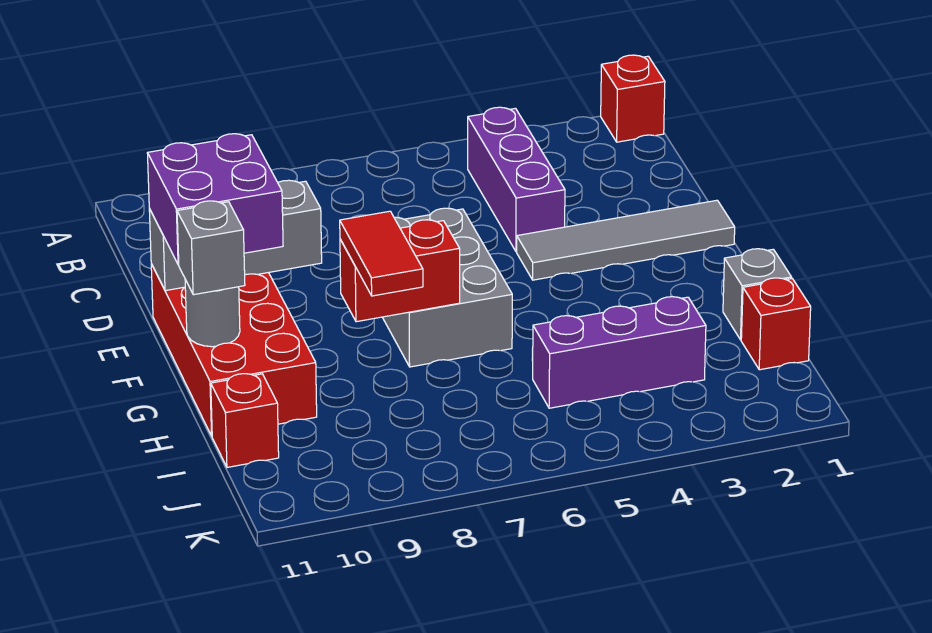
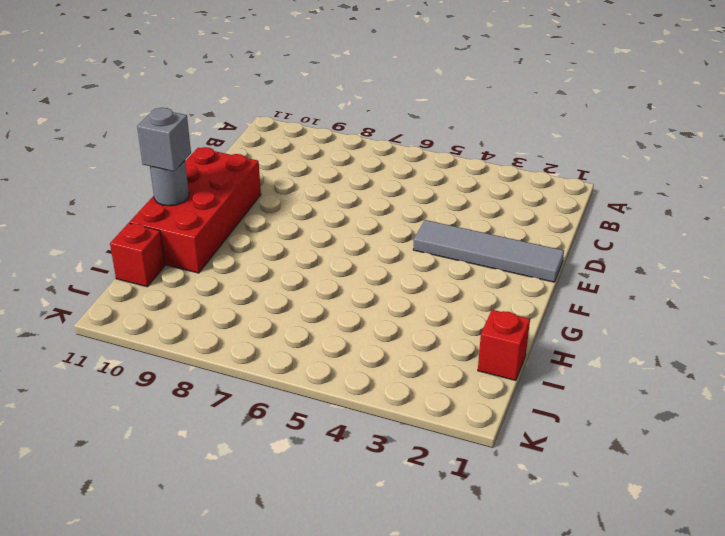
none -> red brick A1 level 1
none -> purple brick B4:D4 level 1
none -> grey brick E6:G7 level 1

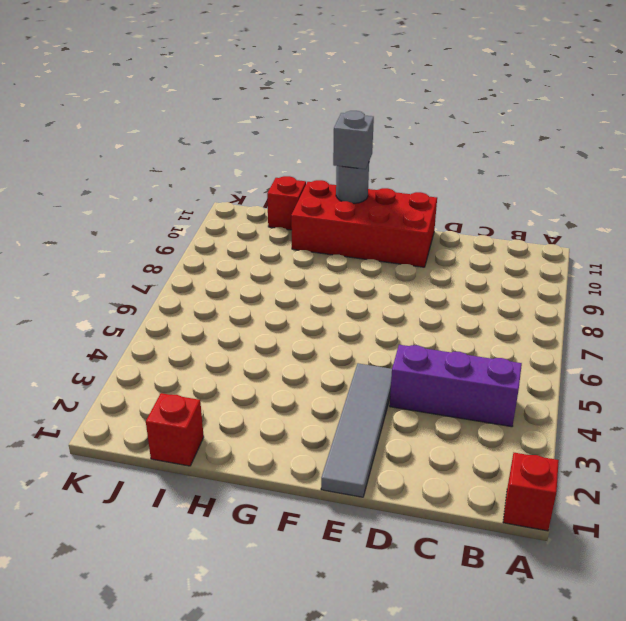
none -> grey brick E6:G7 level 1
none -> grey brick H1 level 1
none -> purple brick I3:I5 level 1

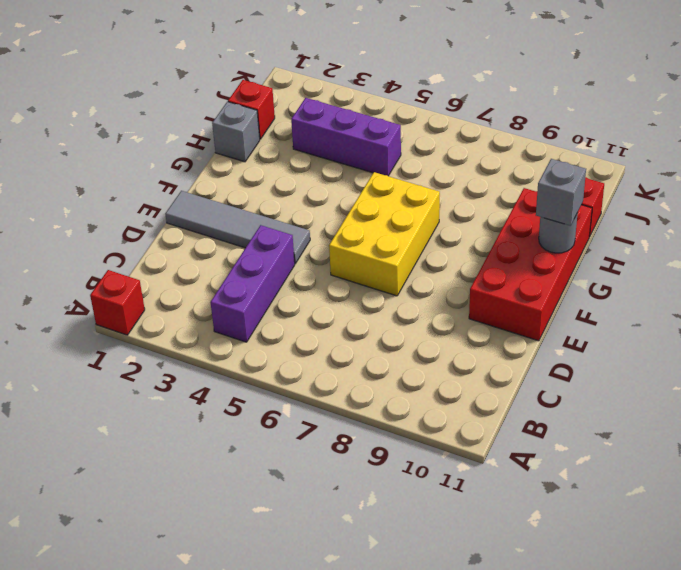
yellow brick E6:G7 level 1 -> grey brick E6:G7 level 1
none -> grey brick E9:E11 level 2
none -> red brick G7:G8 level 2
none -> purple brick E10:F11 level 3

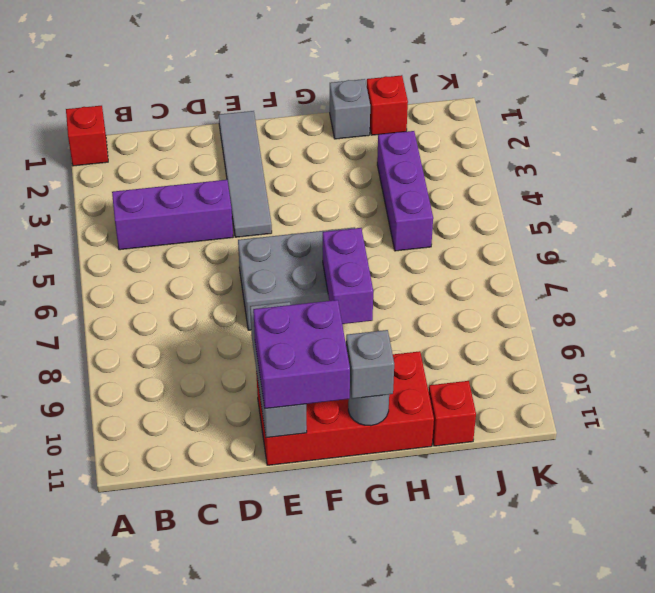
purple brick G7:G8 level 2 -> red brick G7:G8 level 2
none -> red tile G8:H8 level 3

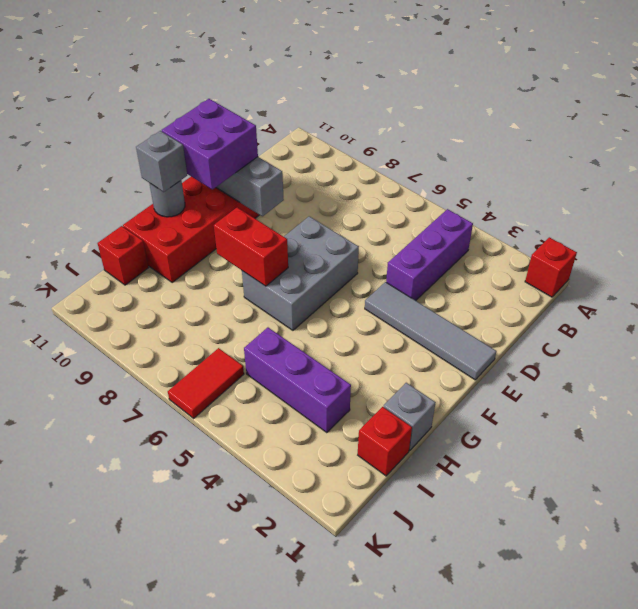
red tile J6:K6 level 1 -> red tile G8:H8 level 3

